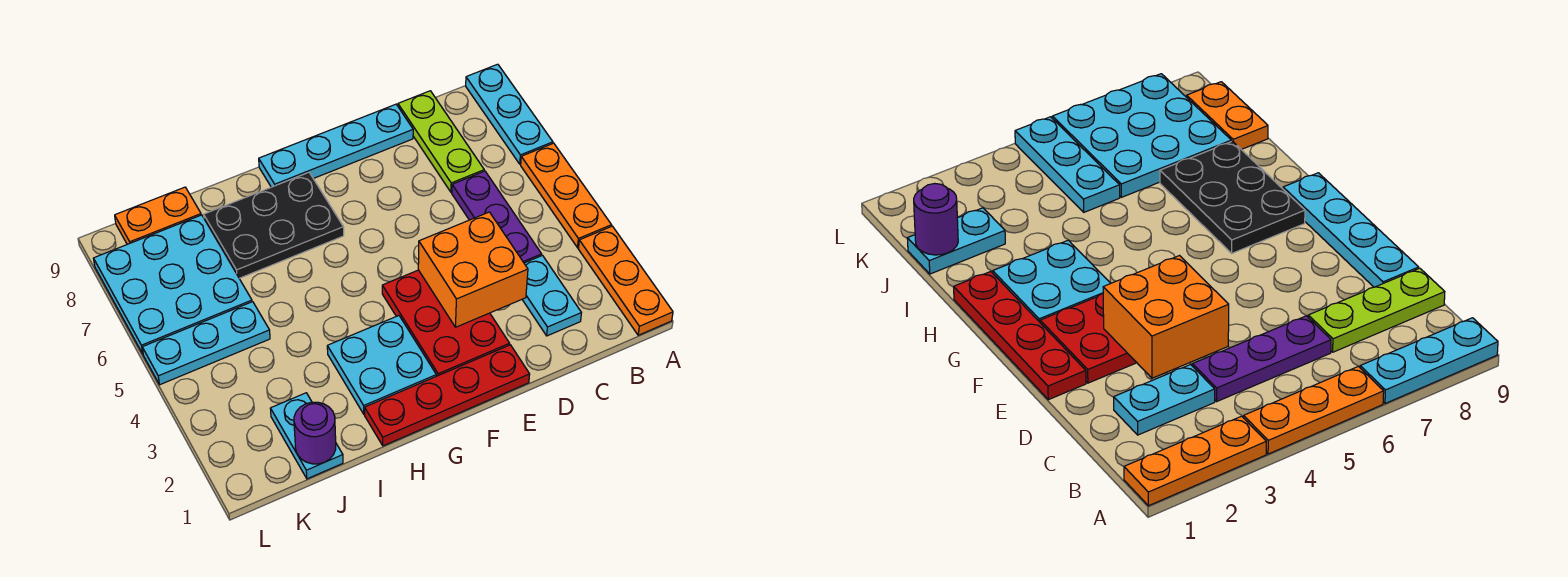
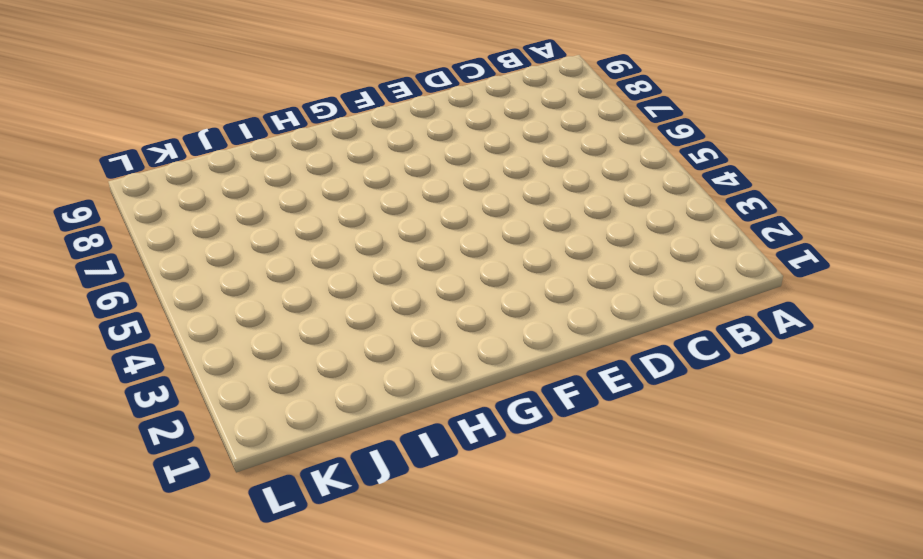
none -> orange plate A1:A3 level 1
none -> orange plate A4:A6 level 1
none -> cyan plate A7:A9 level 1

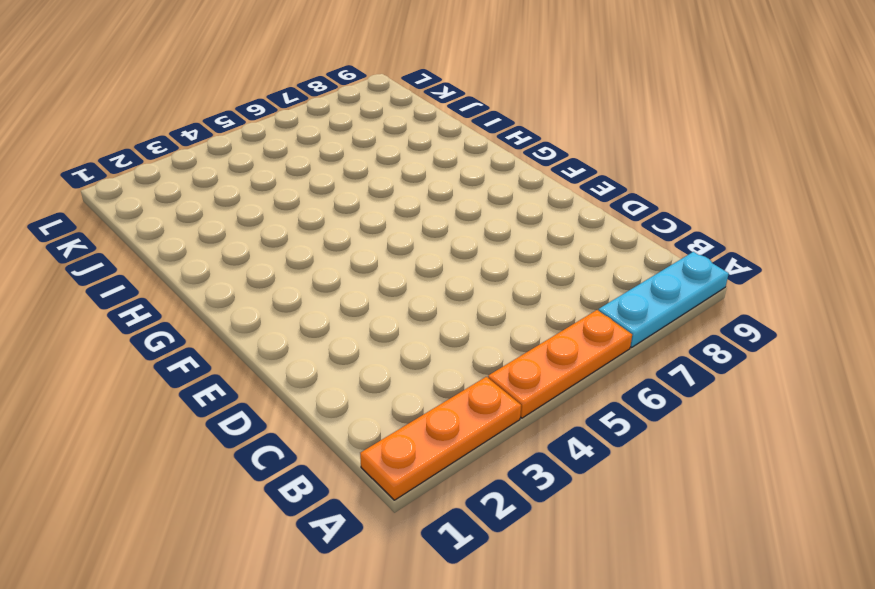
none -> cyan plate C2:C3 level 1
none -> purple plate C4:C6 level 1
none -> lime plate C7:C9 level 1

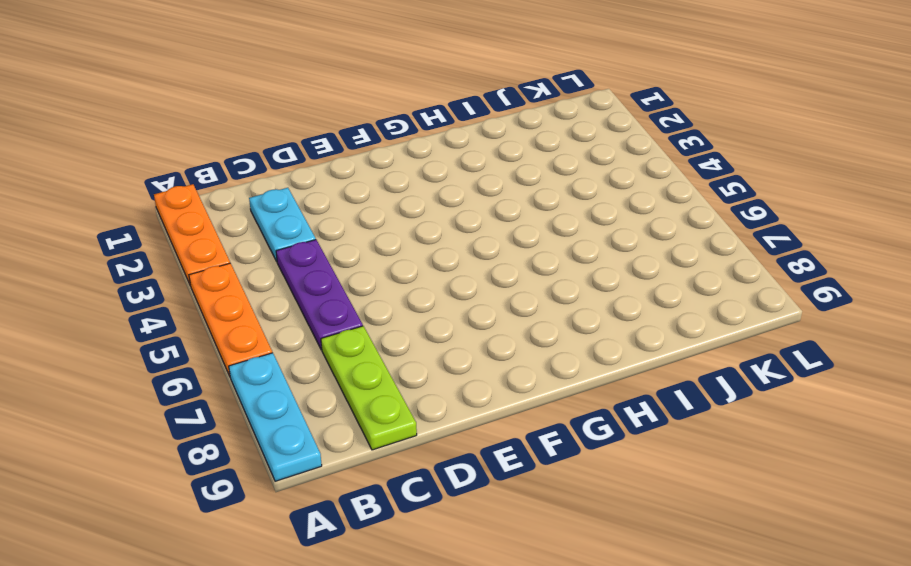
none -> cyan plate D9:G9 level 1
none -> red plate E1:H1 level 1
none -> red plate E2:F4 level 1

